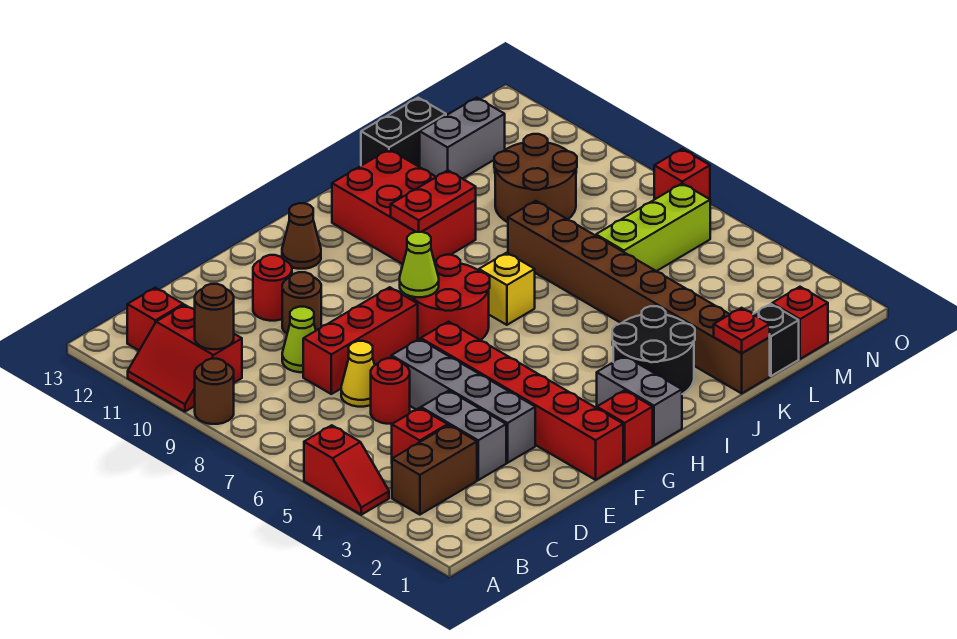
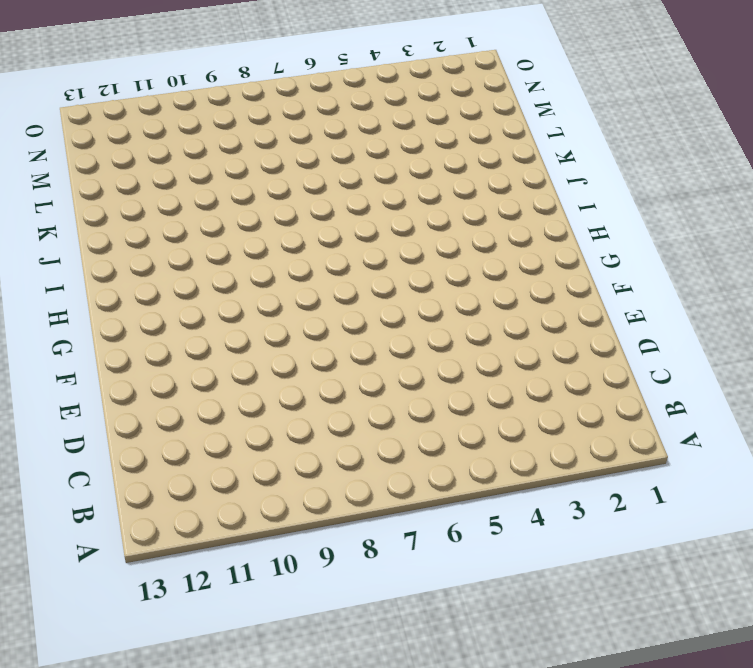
none -> red slope A4:A5 level 1 top 5
none -> brown round brick A9 level 1
none -> red slope A10:B11 level 1 top B
none -> brown brick B3:C3 level 1

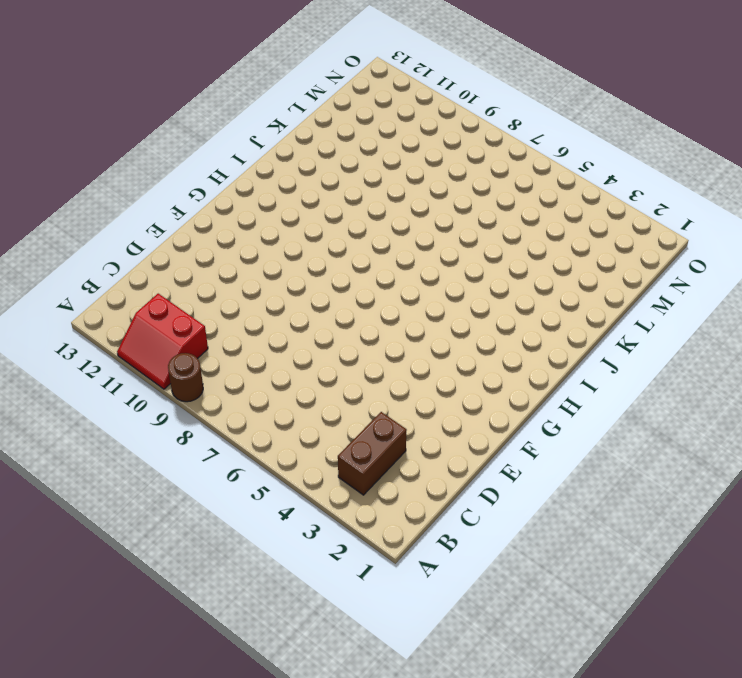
none -> red slope A4:A5 level 1 top 5
none -> red brick B12 level 1
none -> red brick C4 level 1
none -> grey brick D3:D4 level 1

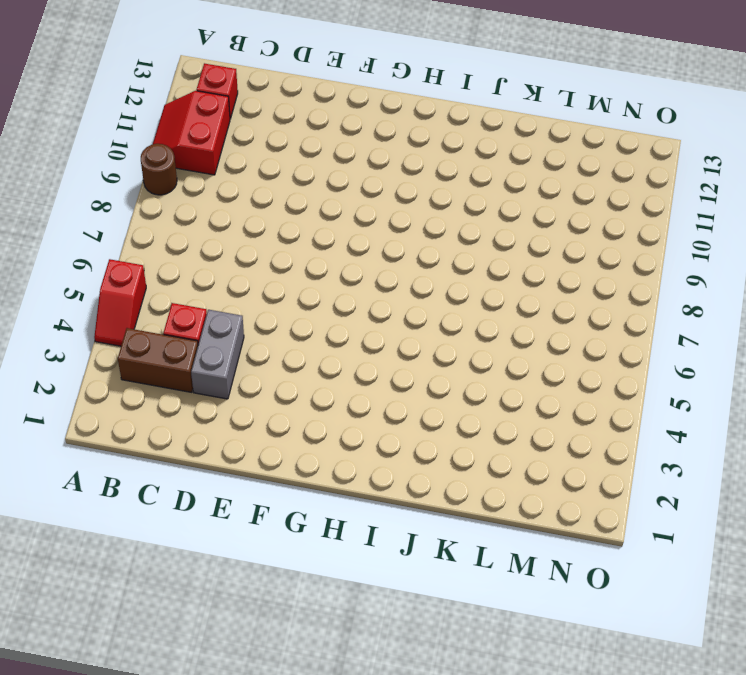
none -> red round brick D6 level 1
none -> yellow cone D7 level 1
none -> red brick D8:F8 level 1
none -> lime cone D9 level 1

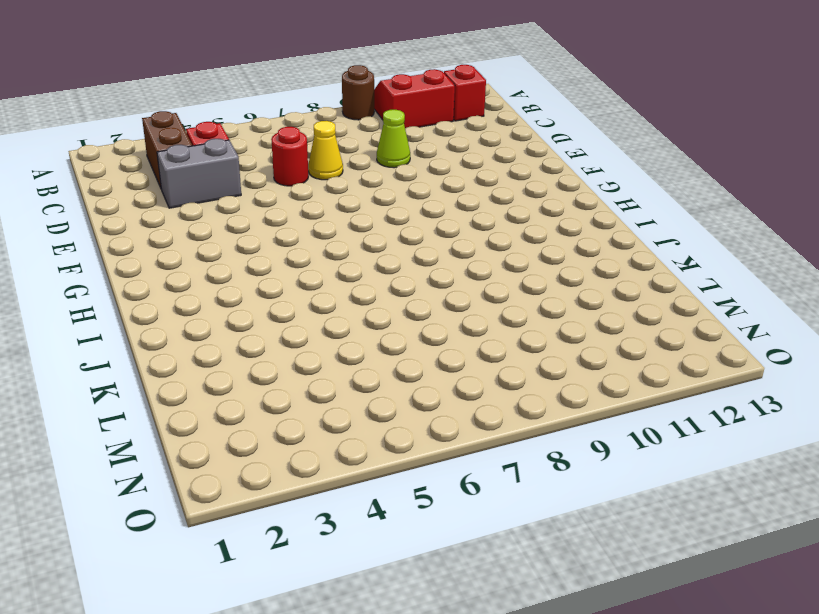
none -> red slope A4:A5 level 1 top 5
none -> red brick D8:F8 level 1
none -> grey brick E3:E6 level 1
none -> brown round brick E10 level 1

